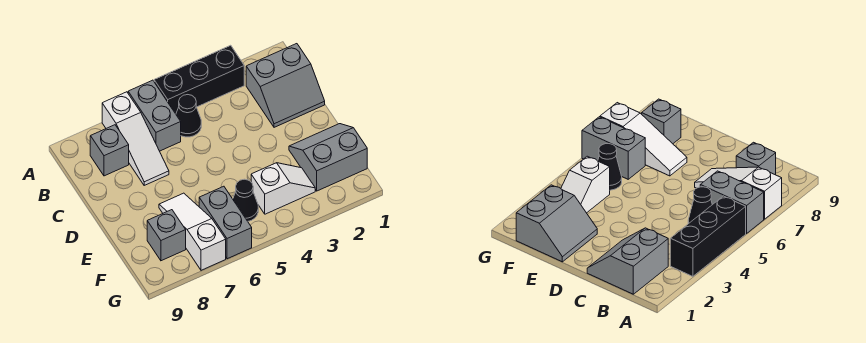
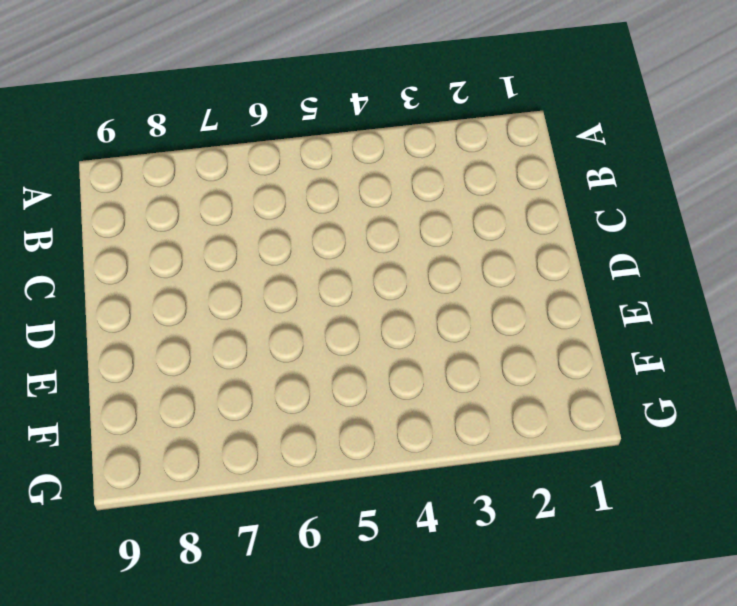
none -> black brick A3:A5 level 1
none -> grey brick A6:B6 level 1
none -> white slope A7:C7 level 1 top A

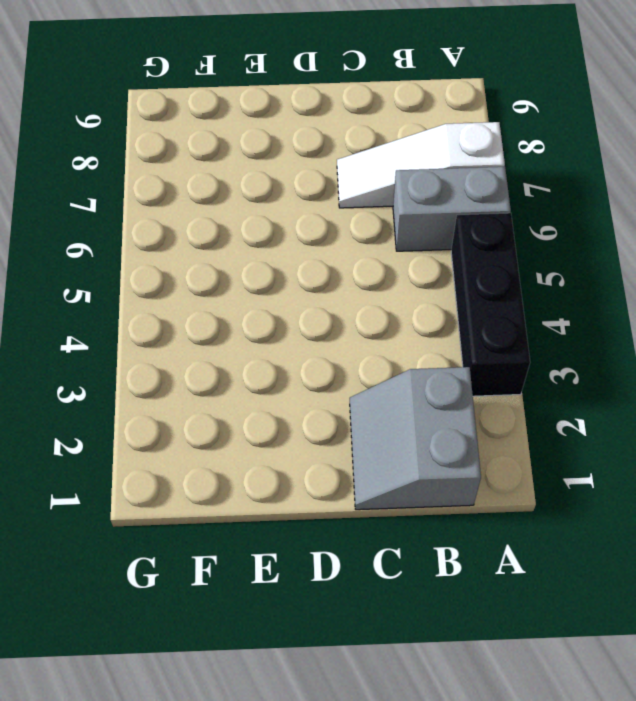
none -> black cone B5 level 1
none -> grey brick B8 level 1
none -> grey slope E1:F2 level 1 top F

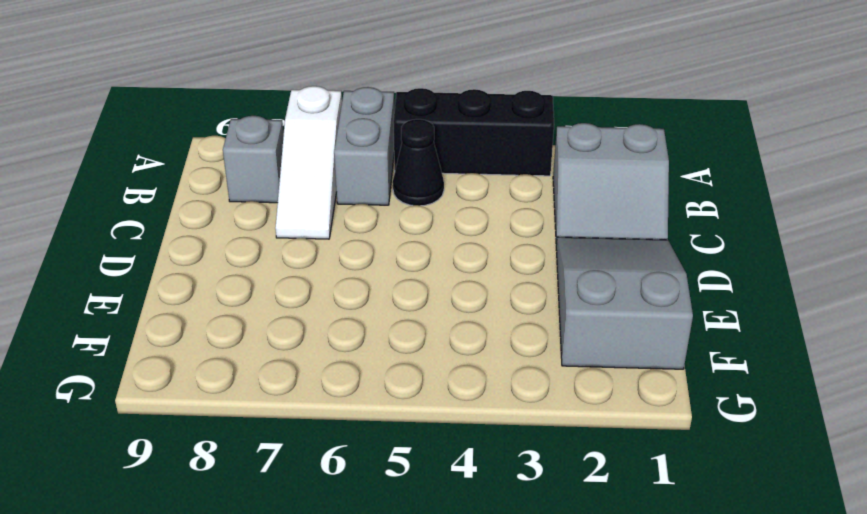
grey slope D1:F2 level 1 top F -> grey slope E1:F2 level 1 top F
none -> white slope E7:G7 level 1 top G
none -> white slope F3:F4 level 1 top 4
none -> black cone F5 level 1

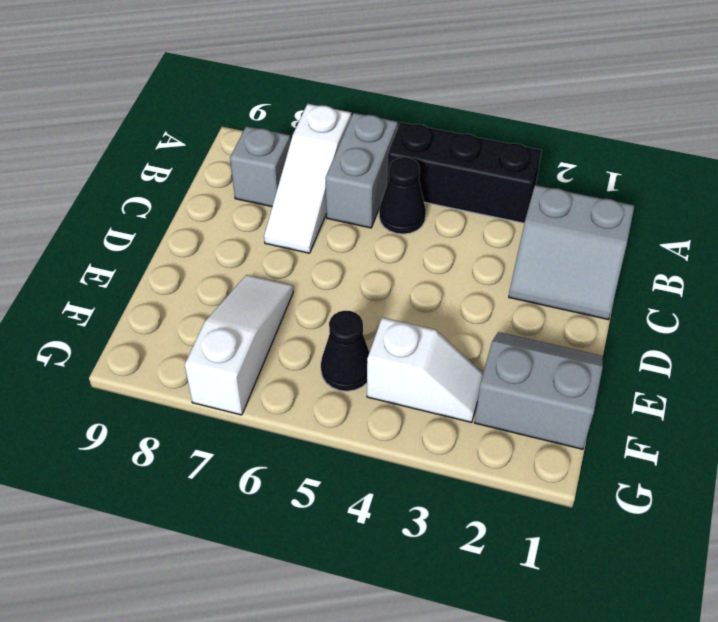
none -> grey brick F6:G6 level 1
none -> grey brick F8 level 1

